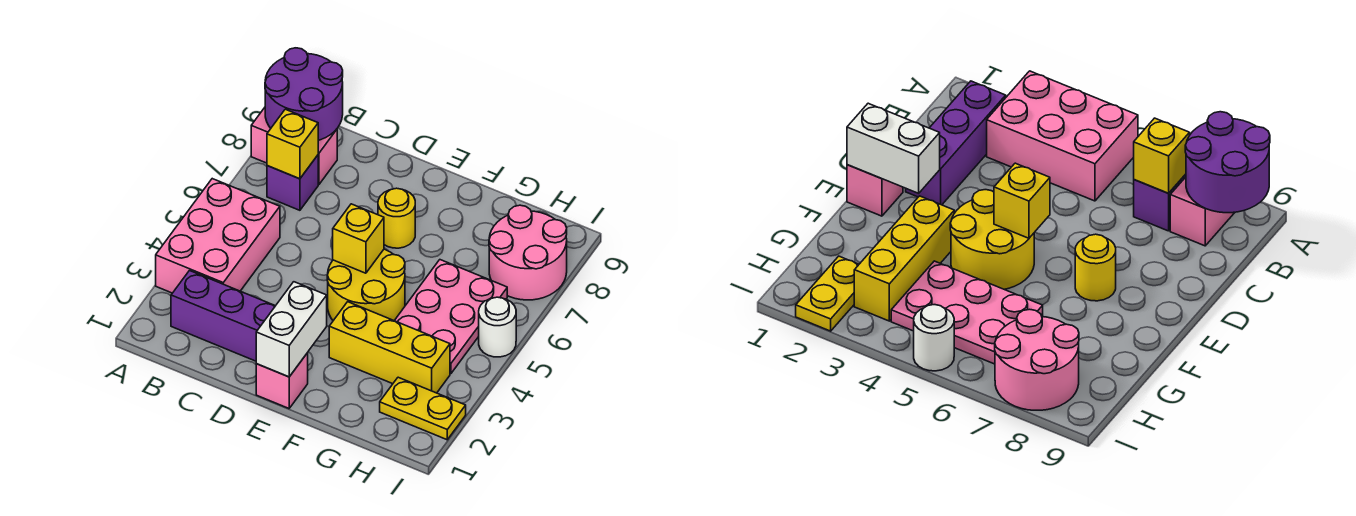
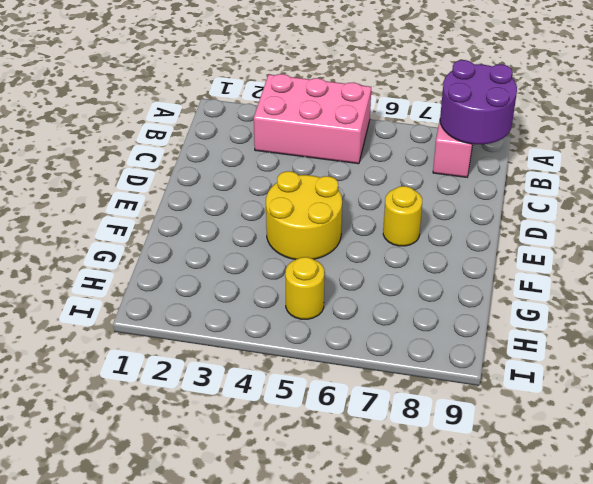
yellow round brick H5 level 1 -> pink plate G4:H6 level 1
none -> purple brick B2:D2 level 1
none -> purple brick B7 level 1
none -> pink brick E1 level 1

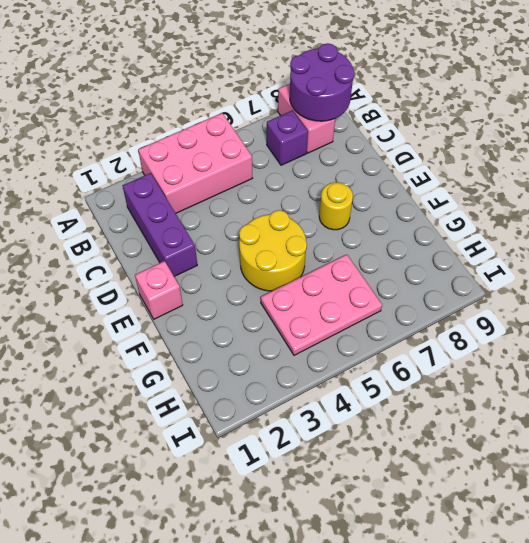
none -> yellow brick F3:H3 level 1
none -> yellow plate H2:I2 level 1
none -> pink round brick H7:I8 level 1

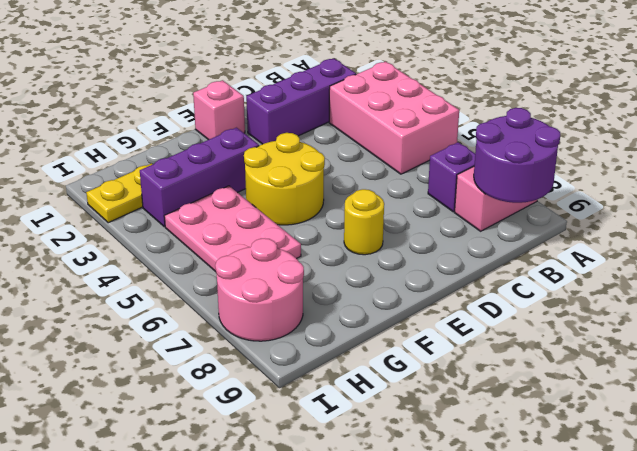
purple brick F3:H3 level 1 -> yellow brick F3:H3 level 1
none -> white round brick I5 level 1
none -> yellow brick B7 level 2
none -> white brick E1:E2 level 2

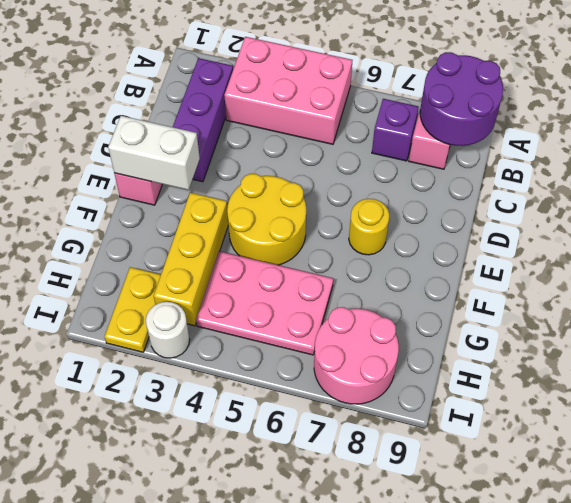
white round brick I3 level 1 -> white round brick I5 level 1
none -> yellow brick B7 level 2
none -> yellow brick E5 level 2

